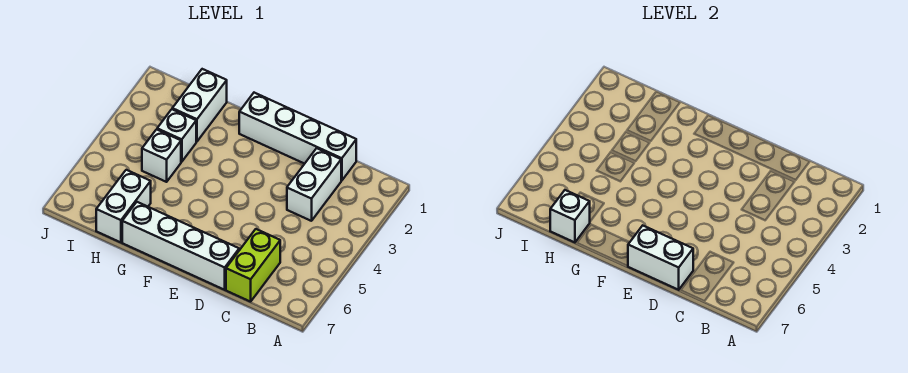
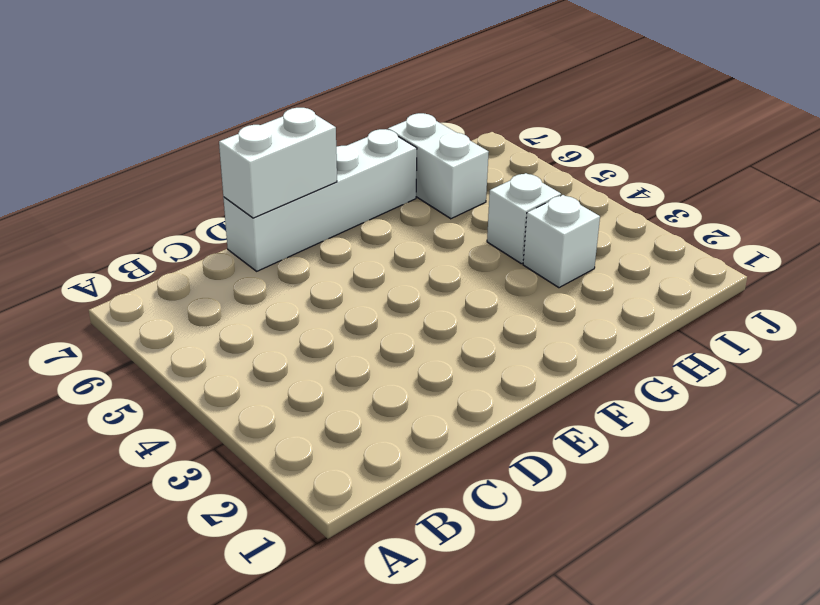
none -> white brick C1:F1 level 1
none -> white brick C2:C3 level 1

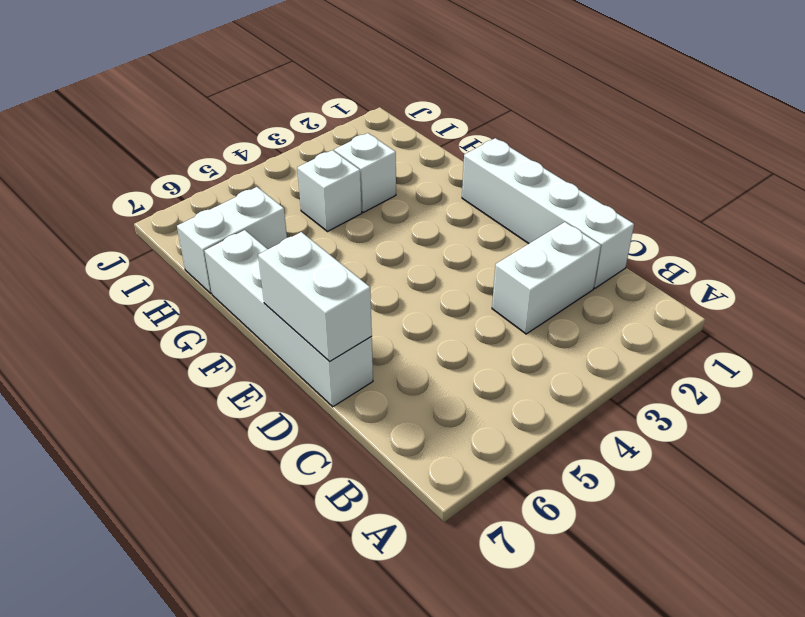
none -> lime brick C6:C7 level 1
none -> white brick H1:H2 level 1

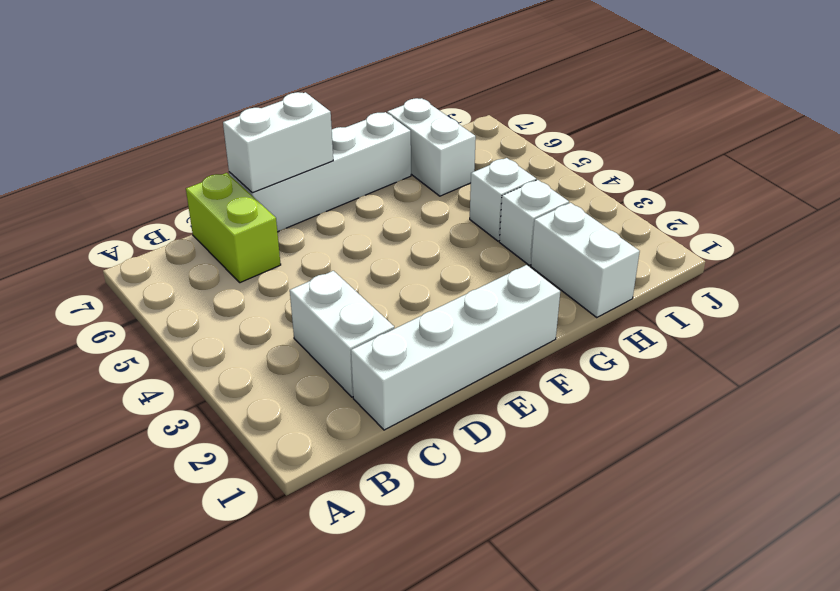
none -> white brick H7 level 2

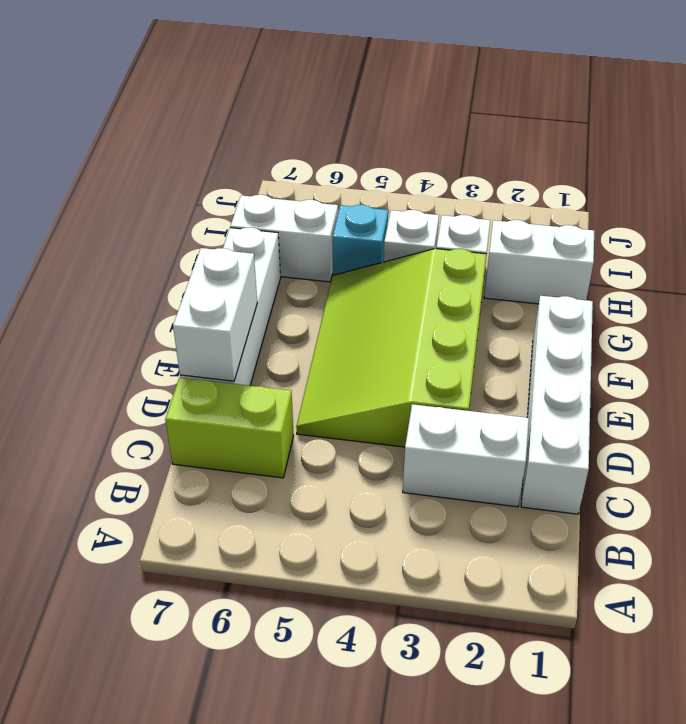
lime slope D3:G5 level 1 top 3 -> none
cyan brick H5 level 1 -> none
none -> white brick H7 level 2

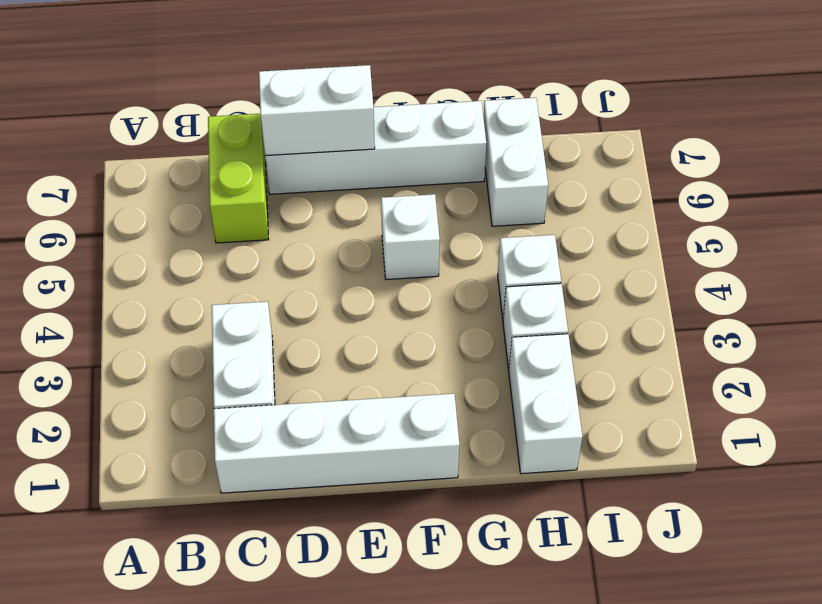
white brick F5 level 1 -> white brick H7 level 2

